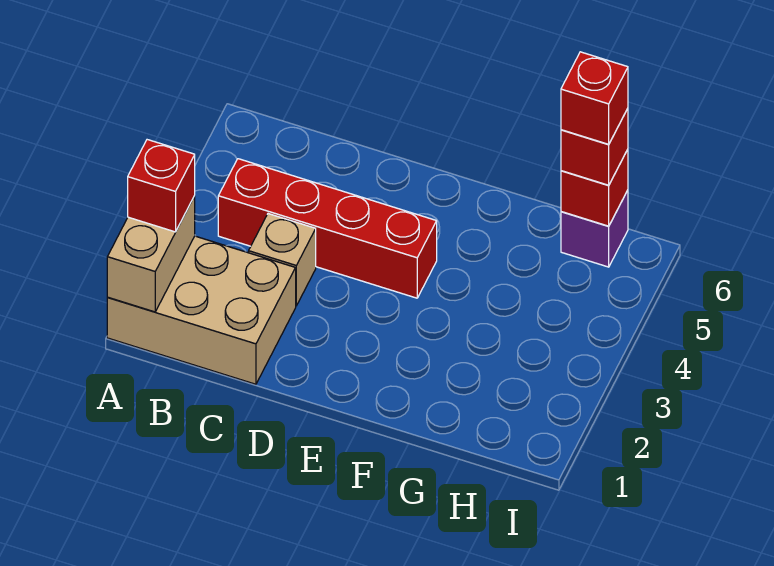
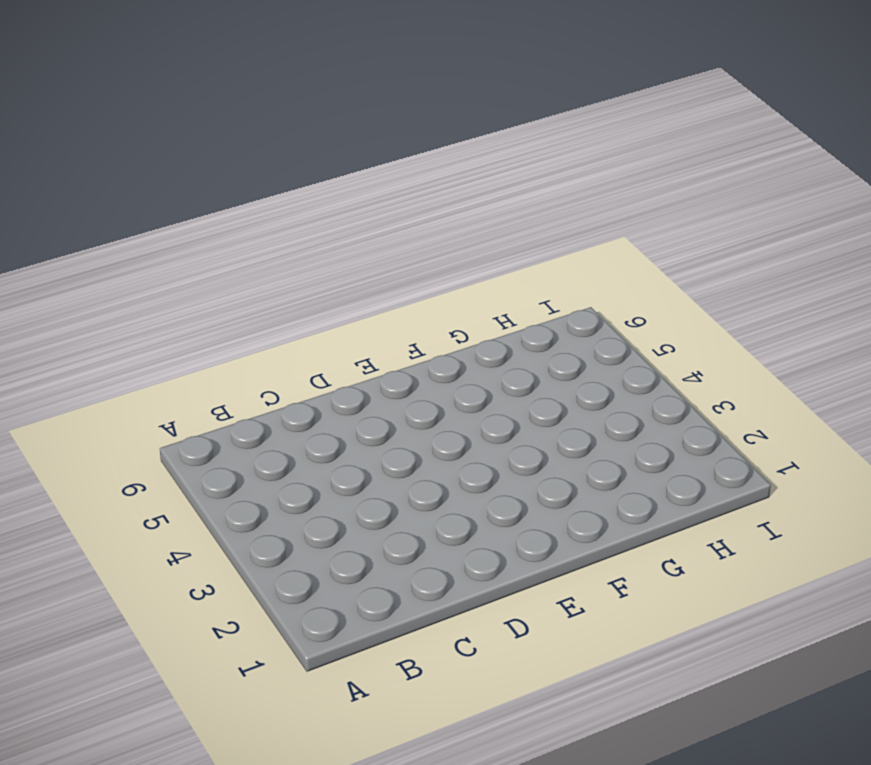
none -> tan brick A1:C2 level 1
none -> red brick B4:E4 level 1

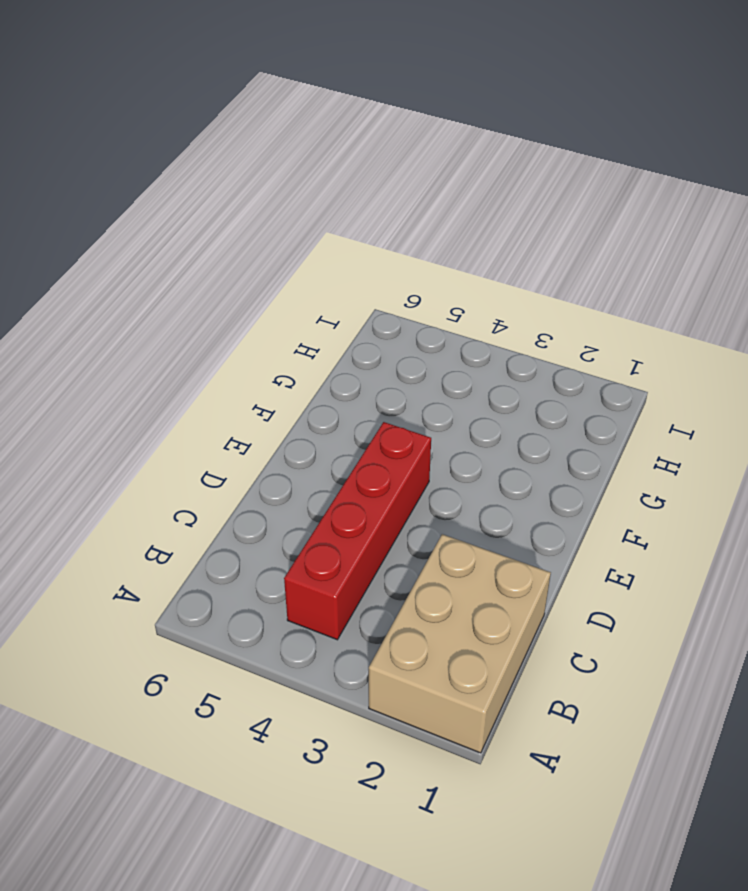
none -> tan brick C3 level 1
none -> purple brick H6 level 1

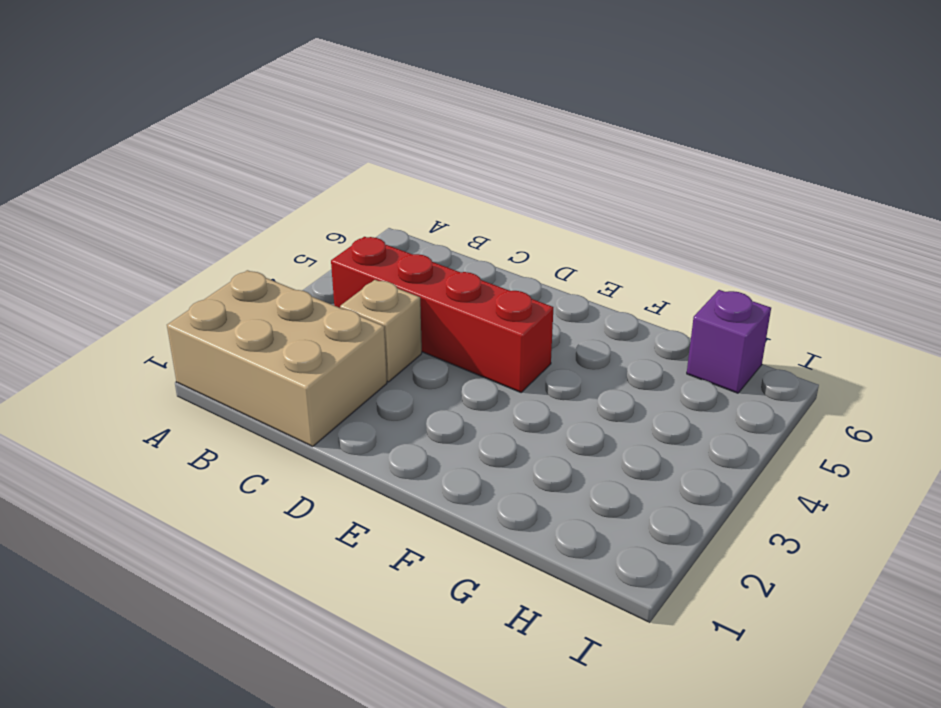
none -> tan brick A1:A2 level 2
none -> red brick H6 level 2

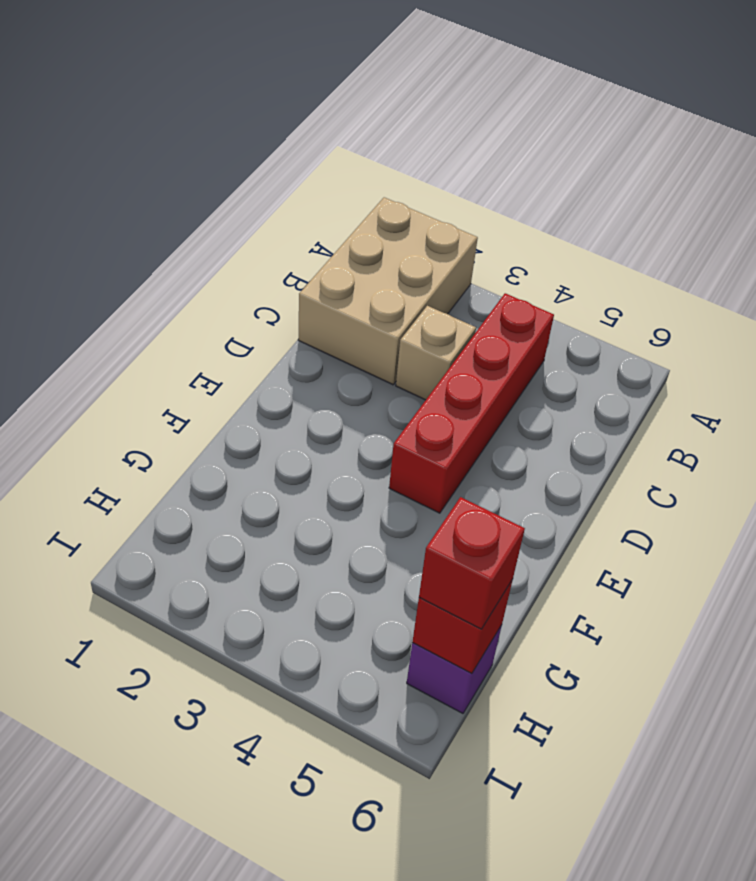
none -> tan brick A1:A2 level 2
none -> red brick A2 level 3

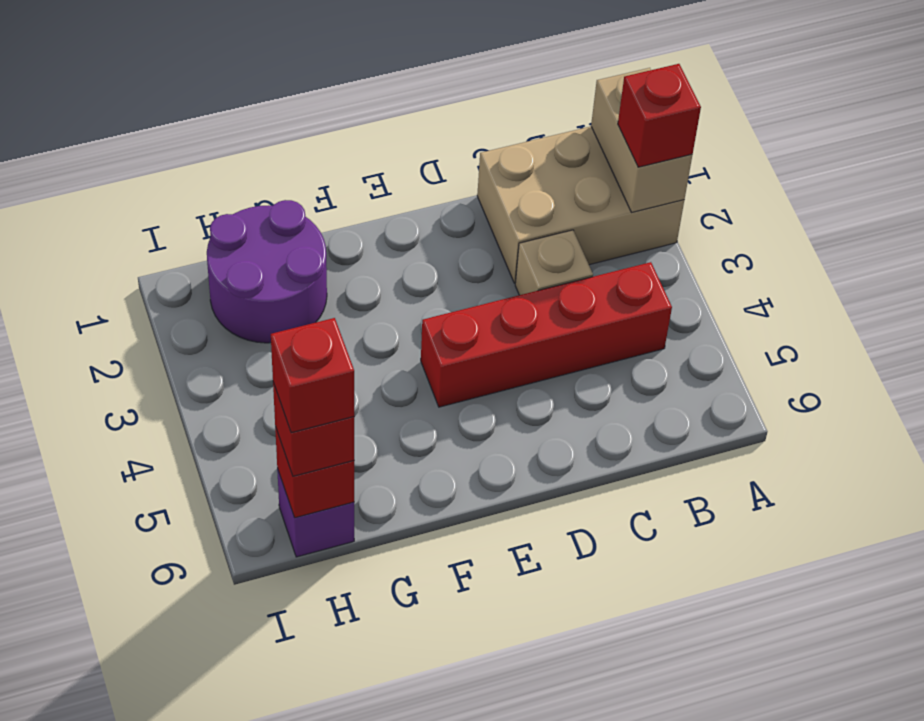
purple round brick G1:H2 level 1 -> none

